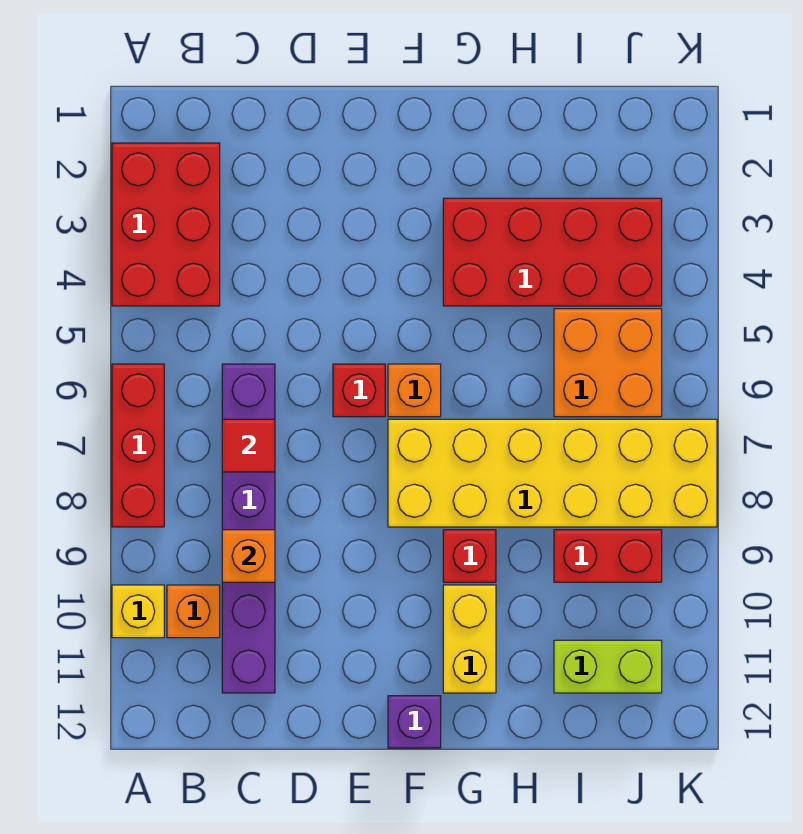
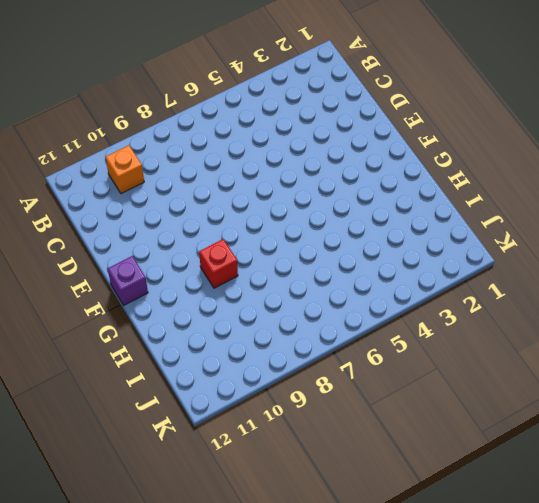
none -> red brick A2:B4 level 1
none -> red brick A6:A8 level 1
none -> yellow brick A10 level 1

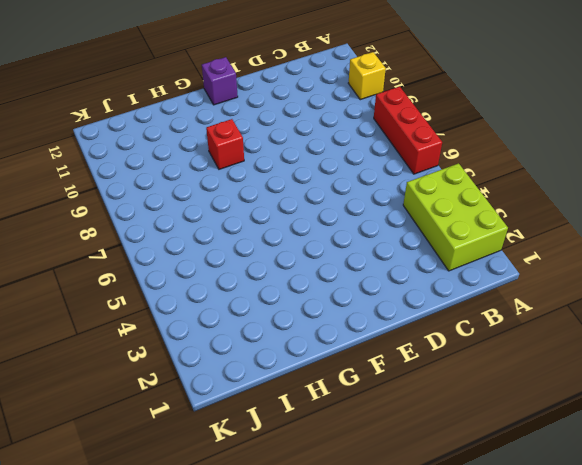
lime brick A2:B4 level 1 -> red brick A2:B4 level 1
none -> orange brick B10 level 1
none -> purple brick C6:C11 level 1
none -> red brick E6 level 1

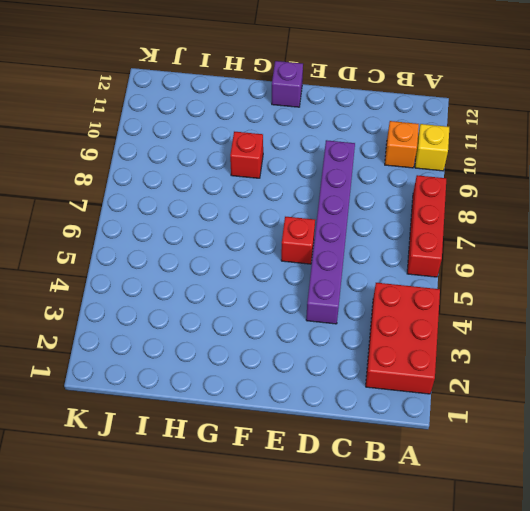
purple brick D4:D9 level 1 -> purple brick C6:C11 level 1
none -> orange brick F6 level 1
none -> yellow brick F7:K8 level 1
none -> red brick G3:J4 level 1

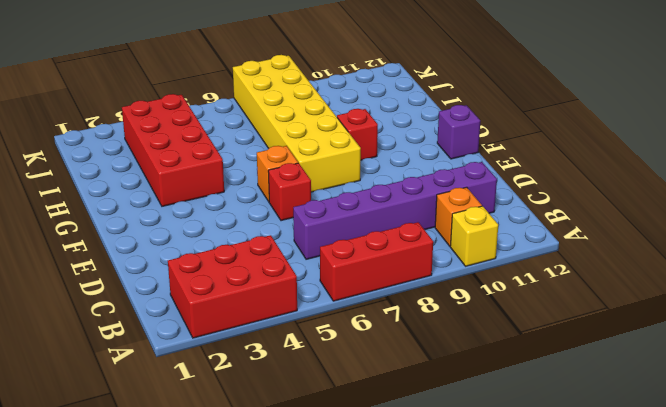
none -> yellow brick G10:G11 level 1
none -> orange brick I5:J6 level 1
none -> red brick I9:J9 level 1

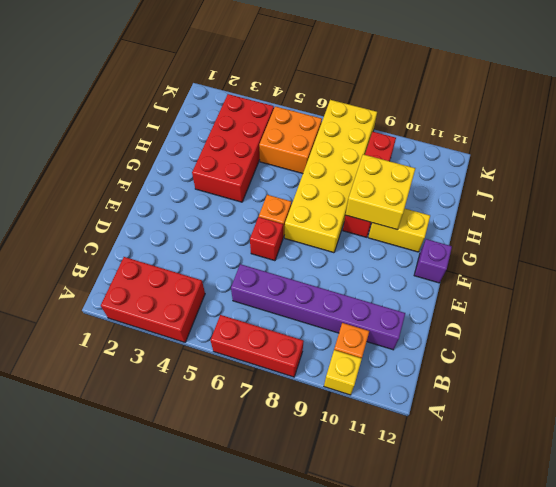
yellow brick G9:H10 level 2 -> none
none -> lime brick I11:J11 level 1
none -> red tile C7 level 2
none -> orange brick C9 level 2

